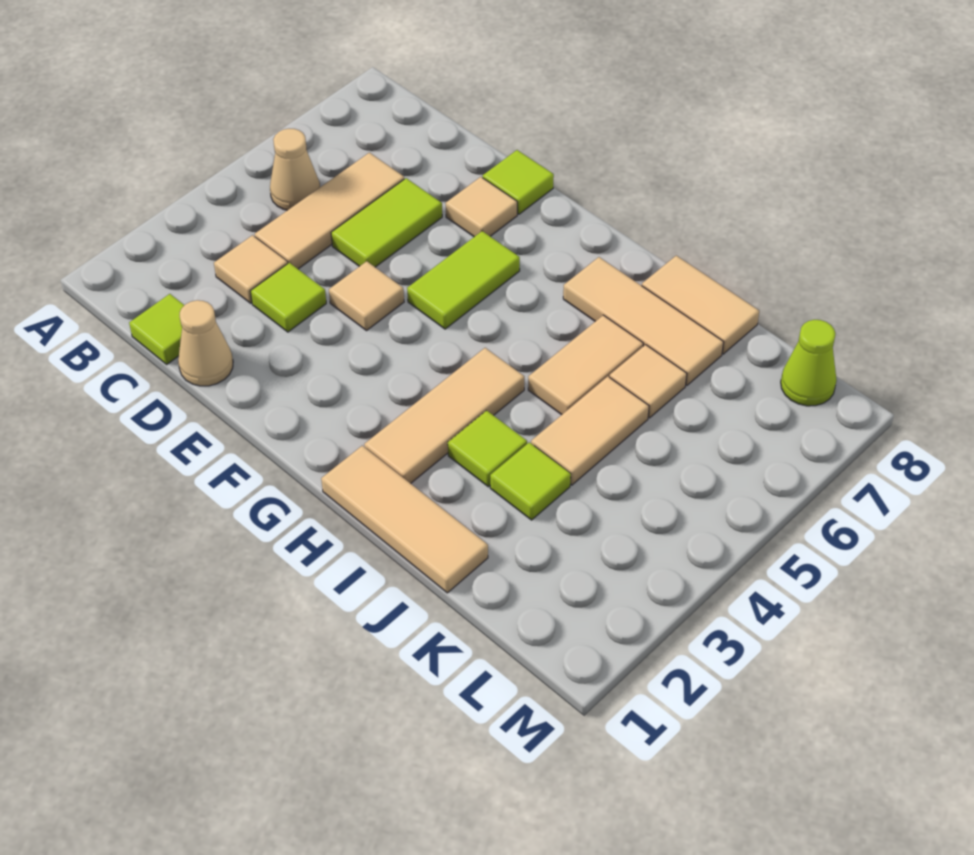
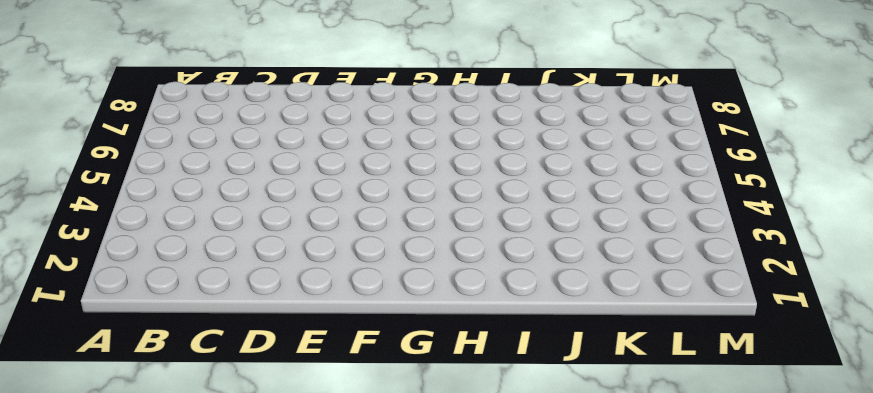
none -> tan cone B5 level 1
none -> lime tile C1 level 1
none -> tan tile C3 level 1

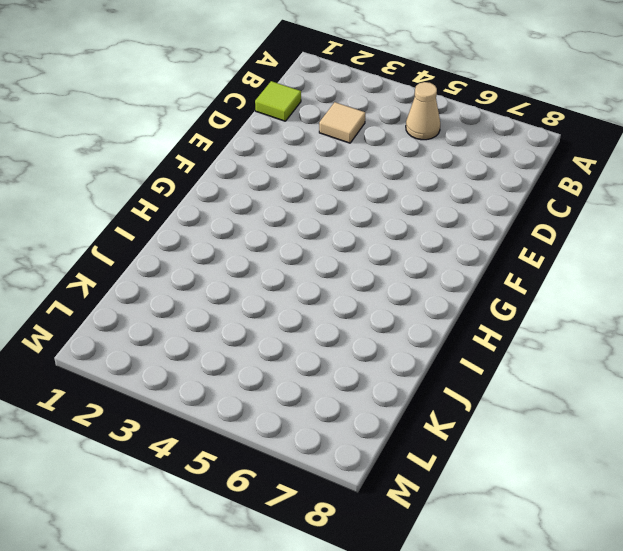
none -> tan tile C4:C6 level 1
none -> tan cone D1 level 1
none -> lime tile D3 level 1

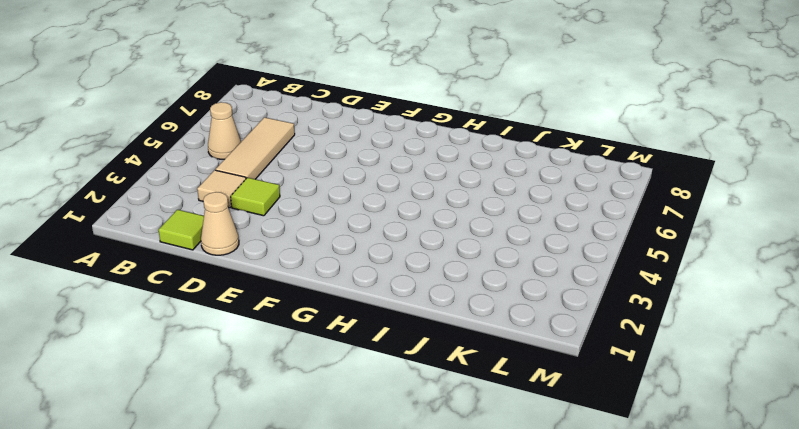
none -> lime tile D5:D6 level 1
none -> tan tile E4 level 1
none -> tan tile E7 level 1

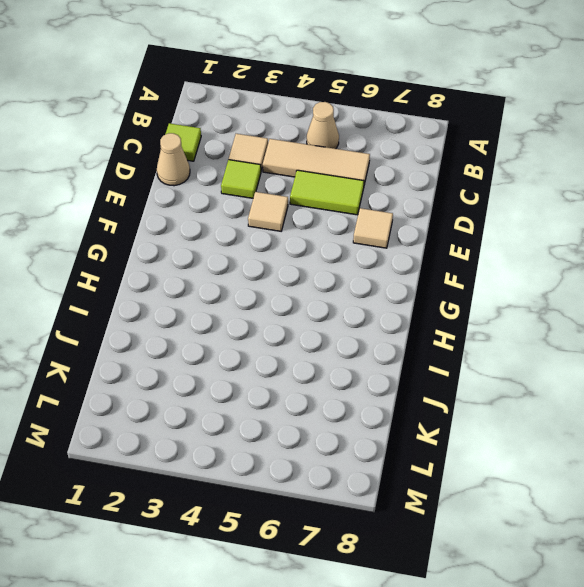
none -> lime tile E8 level 1
none -> lime tile F5:F6 level 1
none -> tan tile H1:J1 level 1

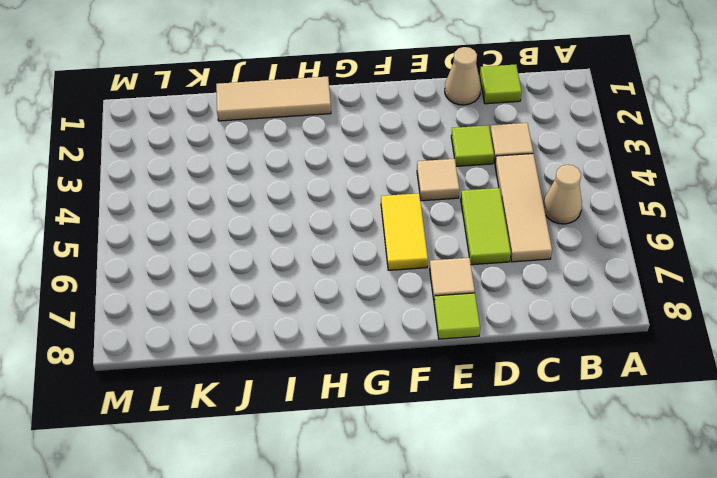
yellow tile F5:F6 level 1 -> lime tile F5:F6 level 1
none -> tan tile H2:H4 level 1
none -> tan tile H7:J7 level 1
none -> lime tile I3 level 1

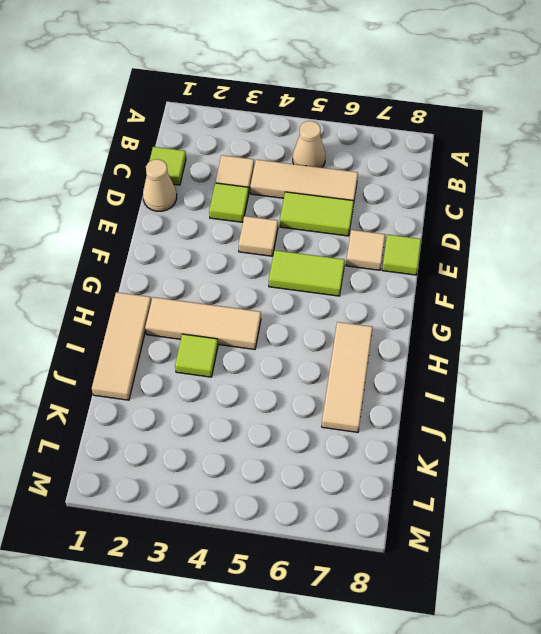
none -> tan tile I5:I6 level 1
none -> tan tile I8:J8 level 1
none -> lime tile J3 level 1

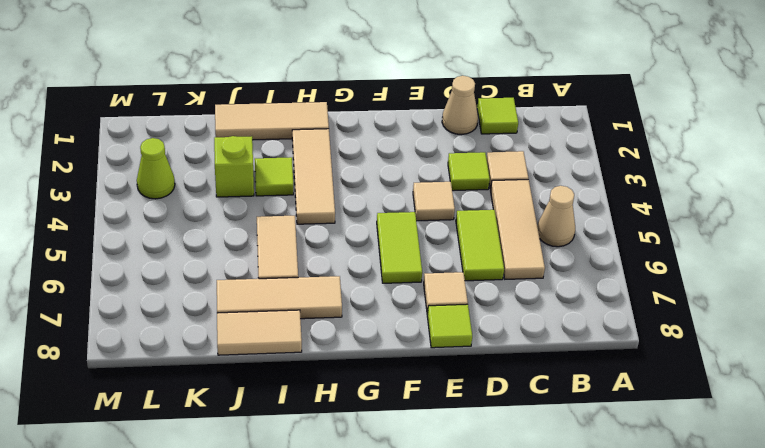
lime brick J3 level 1 -> lime tile J3 level 1
lime cone L3 level 1 -> lime cone L8 level 1
none -> tan tile J4:J5 level 1
none -> tan tile J6 level 1

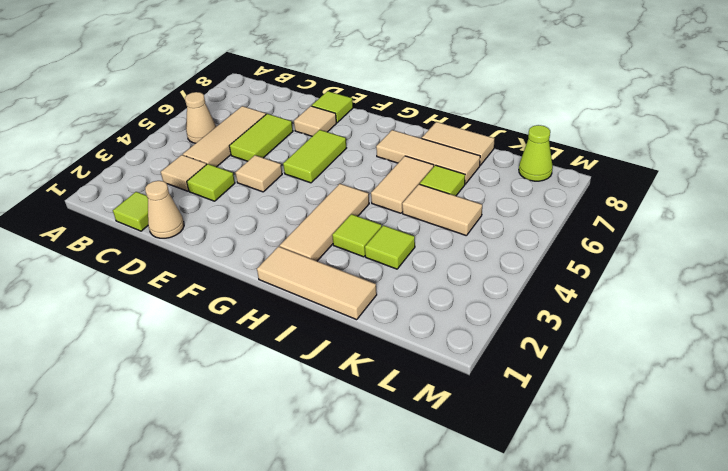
tan tile J5:K5 level 1 -> tan tile J4:J5 level 1
lime tile J6 level 1 -> tan tile J6 level 1

